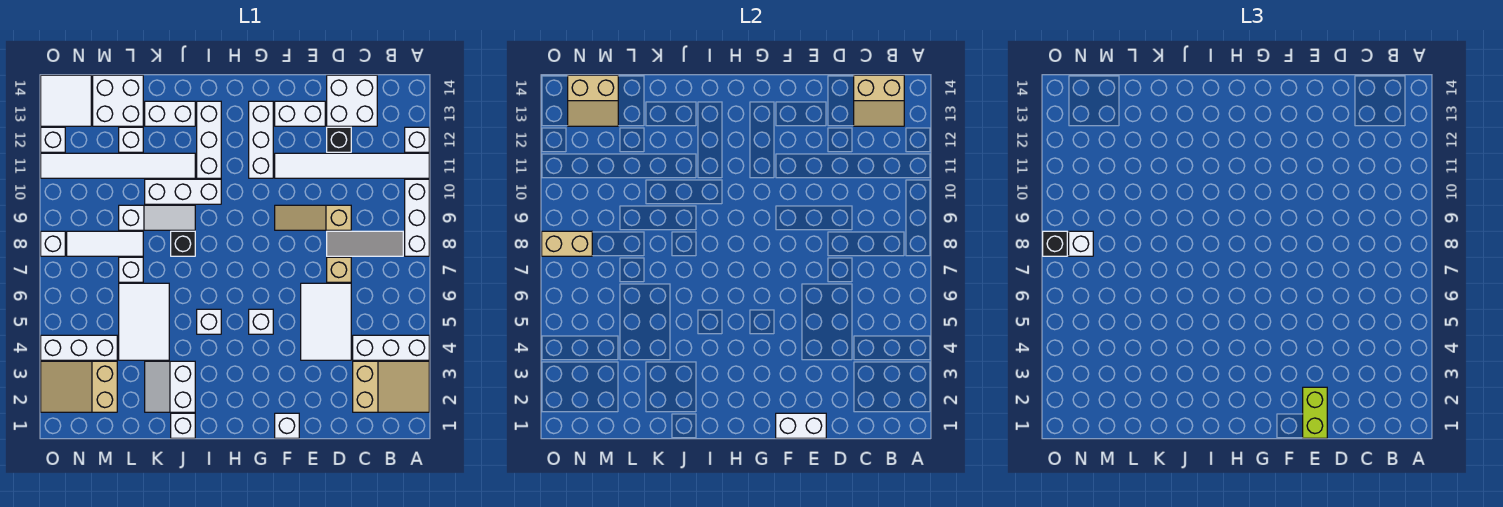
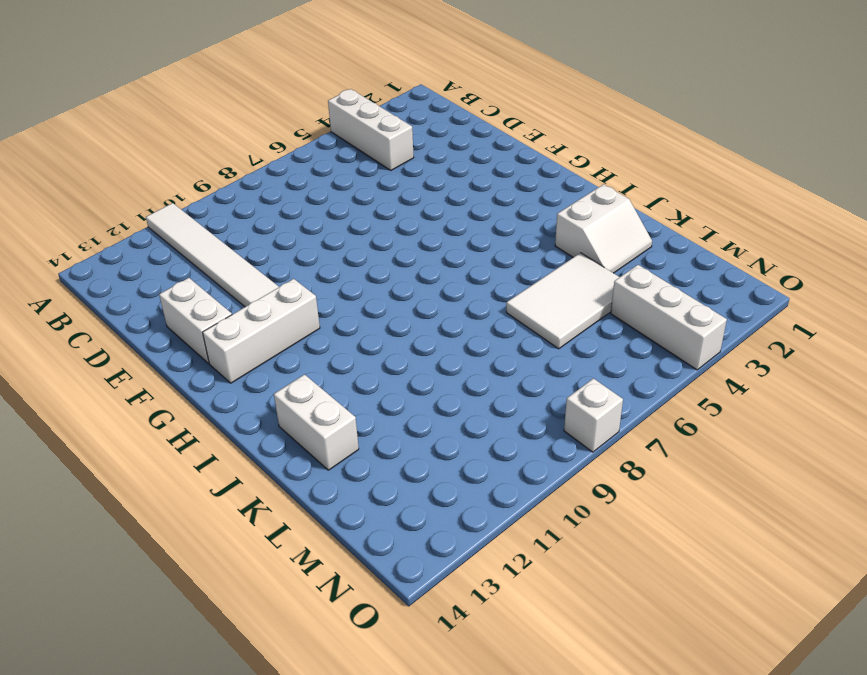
none -> tan slope A2:C3 level 1 top C
none -> white brick A8:A10 level 1
none -> white brick A12 level 1
none -> grey tile B8:D8 level 1

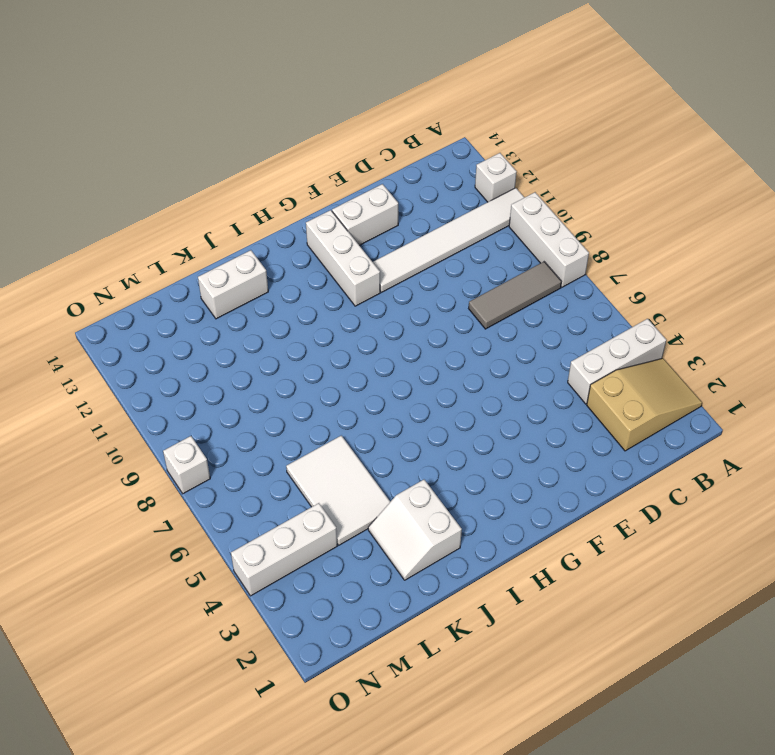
none -> white brick C13:D14 level 1
none -> white tile D4:E6 level 1
none -> tan brick D7 level 1
none -> tan slope D9:F9 level 1 top D

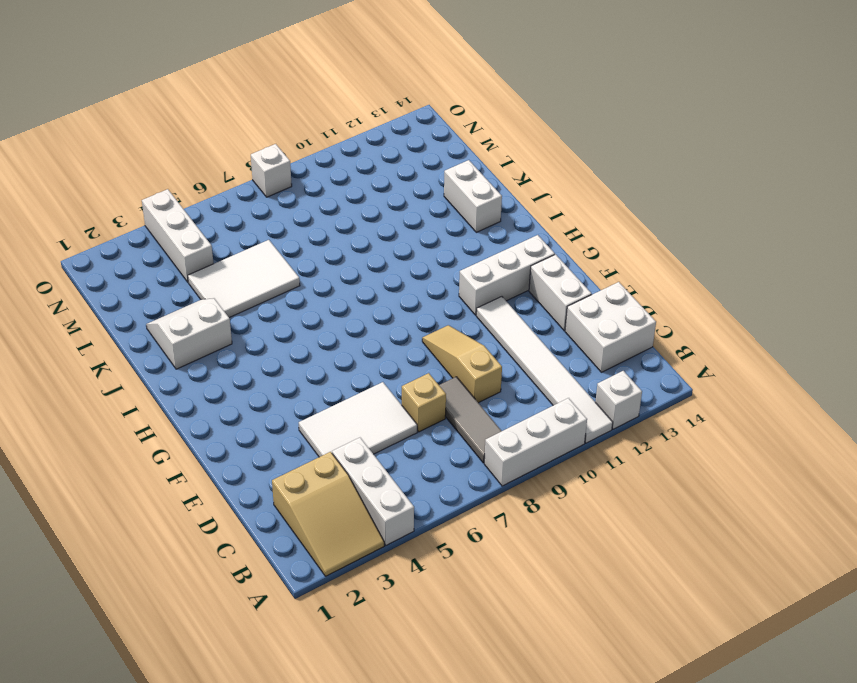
none -> black brick D12 level 1
none -> white brick F1 level 1
none -> white brick G5 level 1
none -> white brick I5 level 1

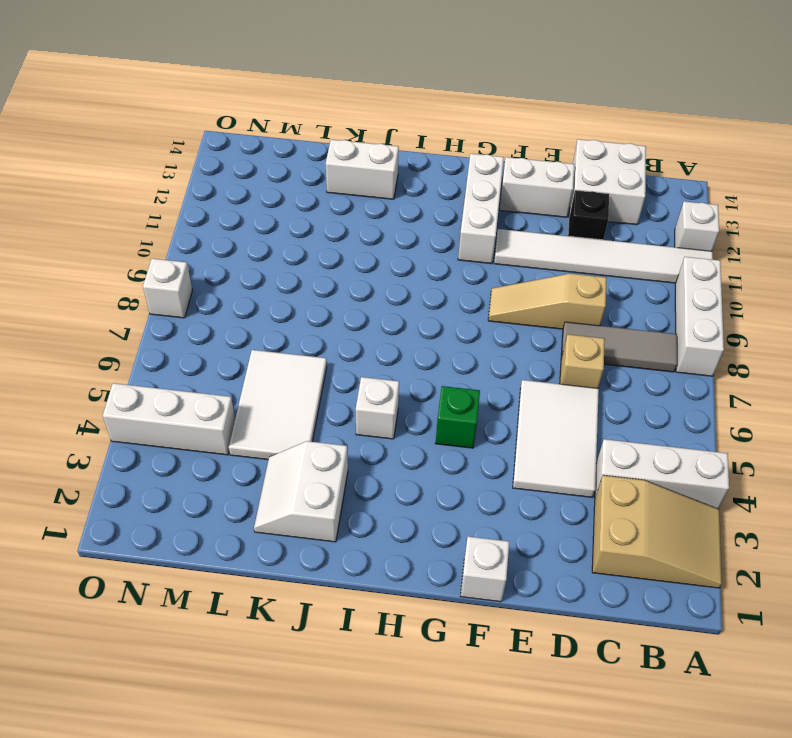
green brick G5 level 1 -> white brick G5 level 1
none -> white brick I10:K10 level 1
none -> white brick I11:I13 level 1
none -> white brick J1 level 1
none -> black brick J8 level 1

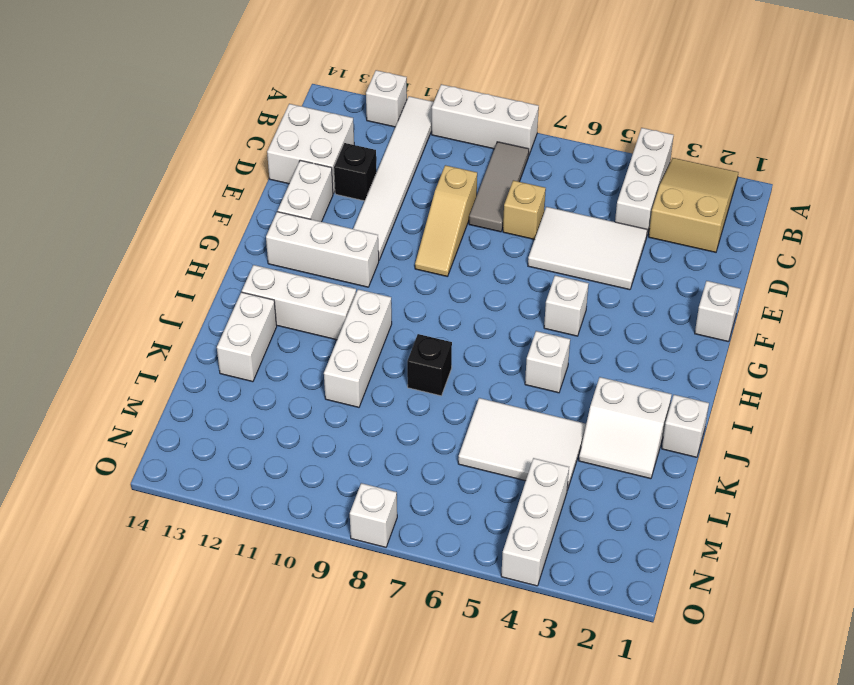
none -> white slope J9:L9 level 1 top L
none -> white tile J11:O11 level 1
none -> white brick L7 level 1
none -> white tile L8:N8 level 1

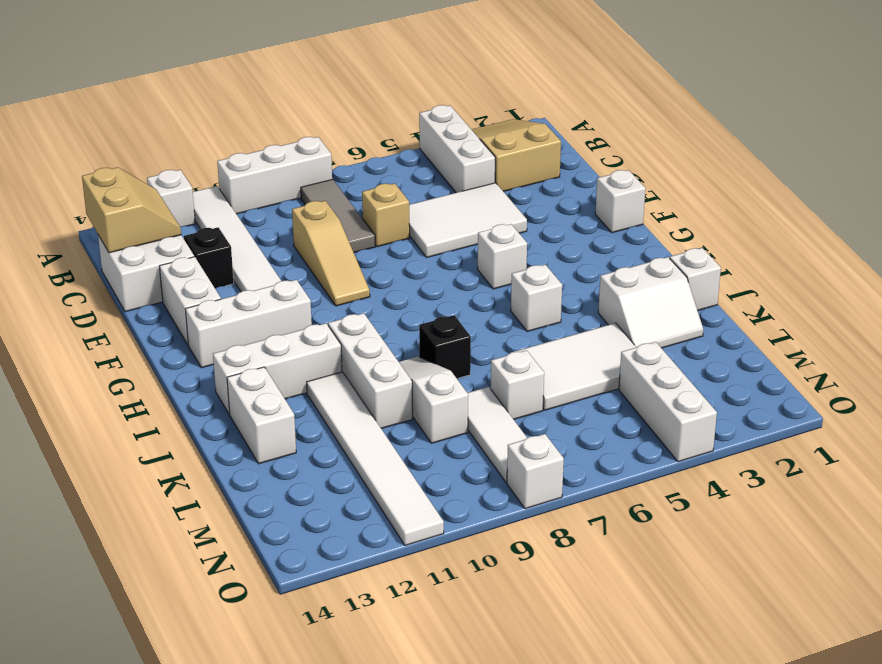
none -> white brick L12 level 1
none -> white brick L13:M14 level 1
none -> tan slope M2:O3 level 1 top M
none -> white tile N13:O14 level 1

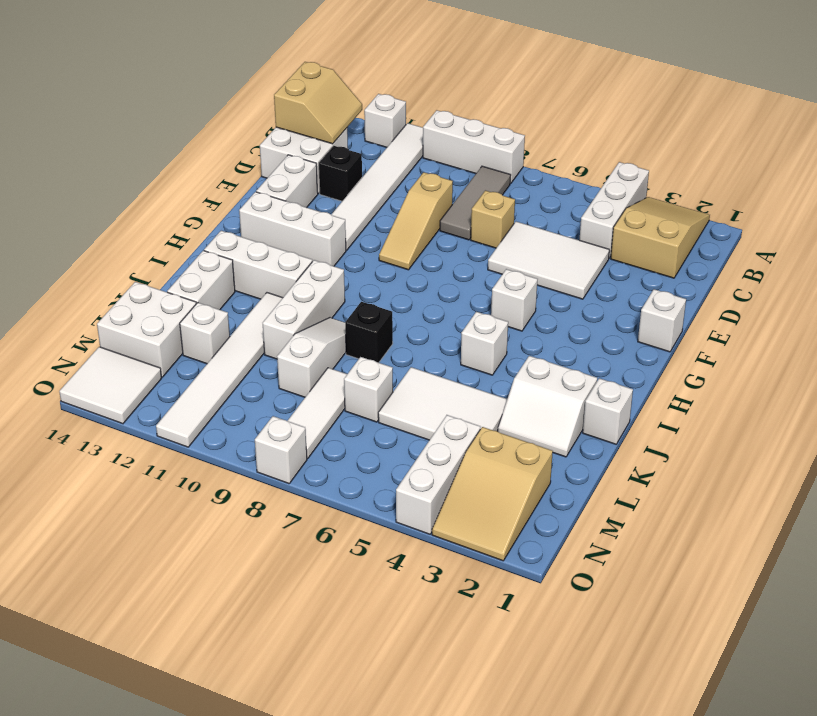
none -> white brick O12 level 1
none -> white brick E1:F1 level 2
none -> tan slope M13:N14 level 2 top 14
none -> tan brick N8:O8 level 2

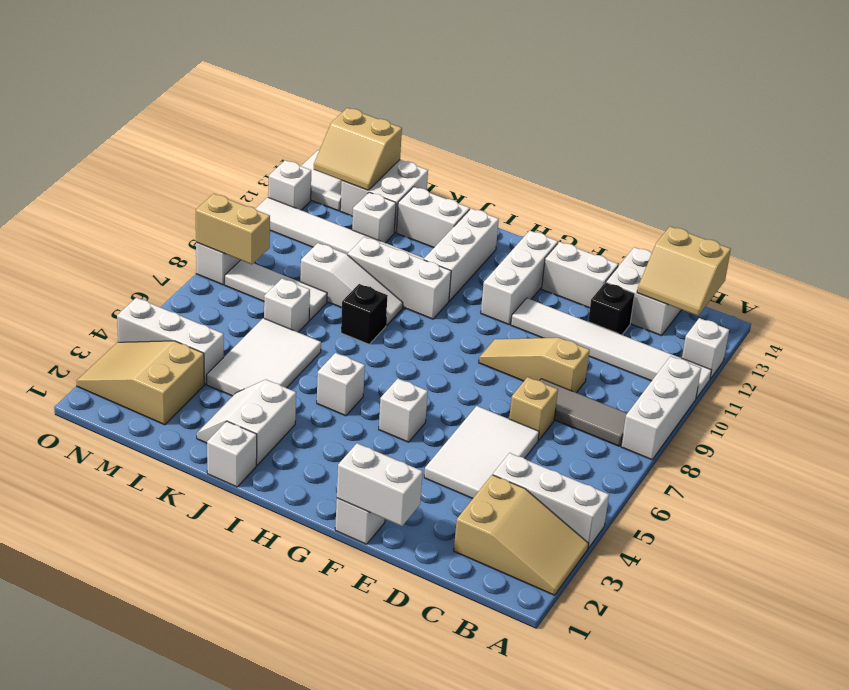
none -> lime brick E1:E2 level 3
none -> white brick N8 level 3
none -> black brick O8 level 3

